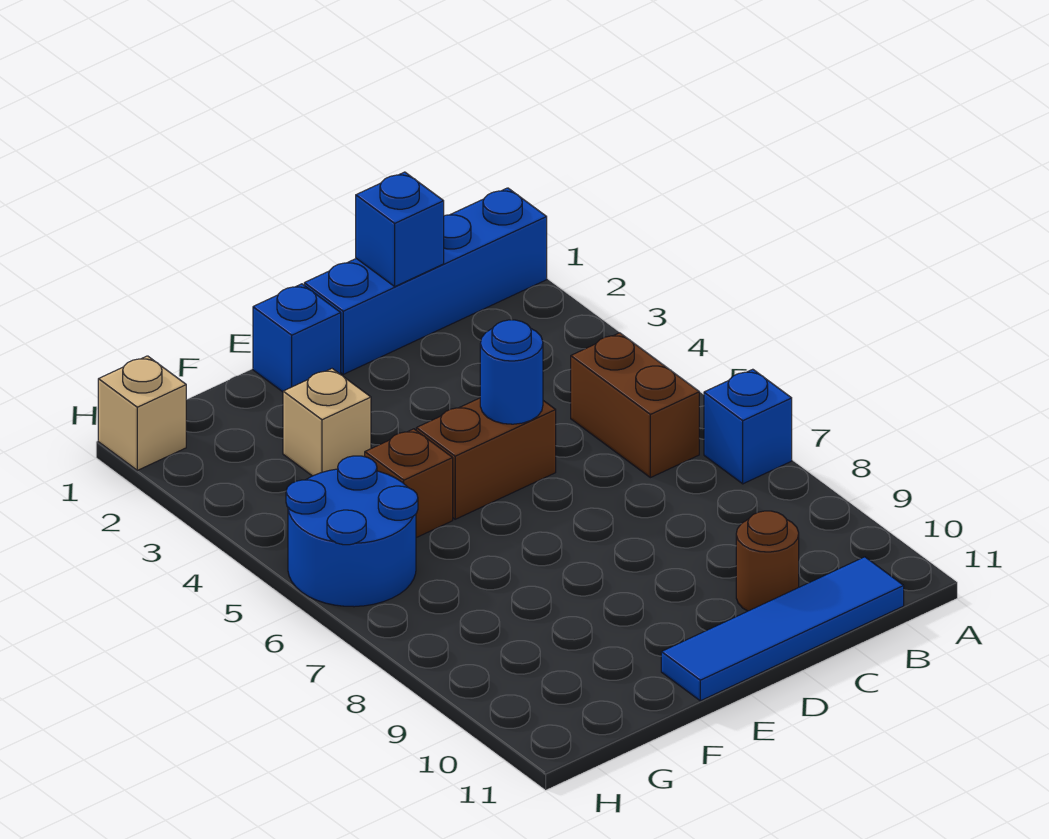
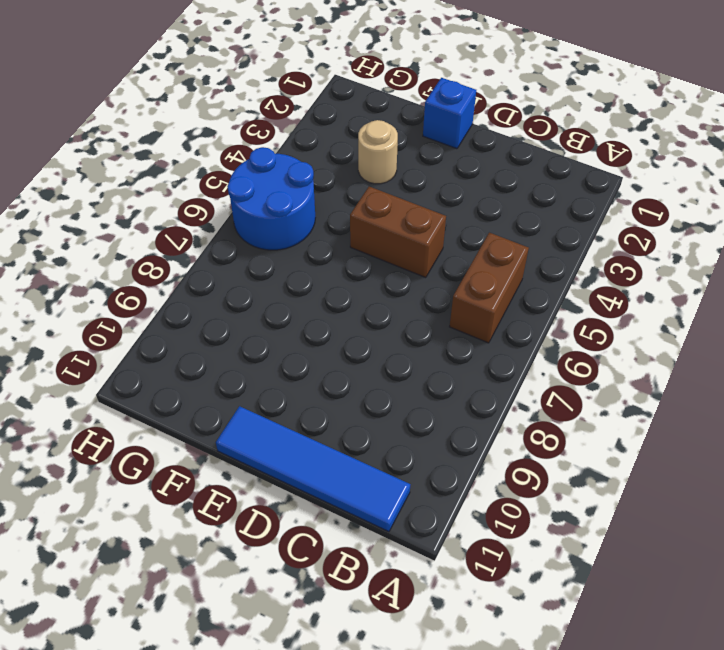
tan round brick F3 level 1 -> tan brick F3 level 1
none -> blue brick A1:D1 level 1
none -> blue brick A7 level 1
none -> brown round brick C10 level 1

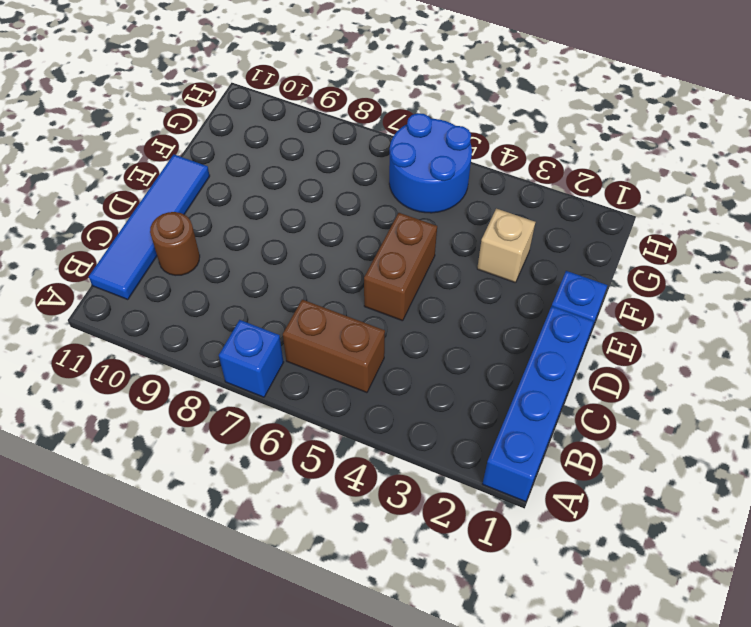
none -> brown brick F5 level 1
none -> tan brick H1 level 1
none -> blue brick C1 level 2

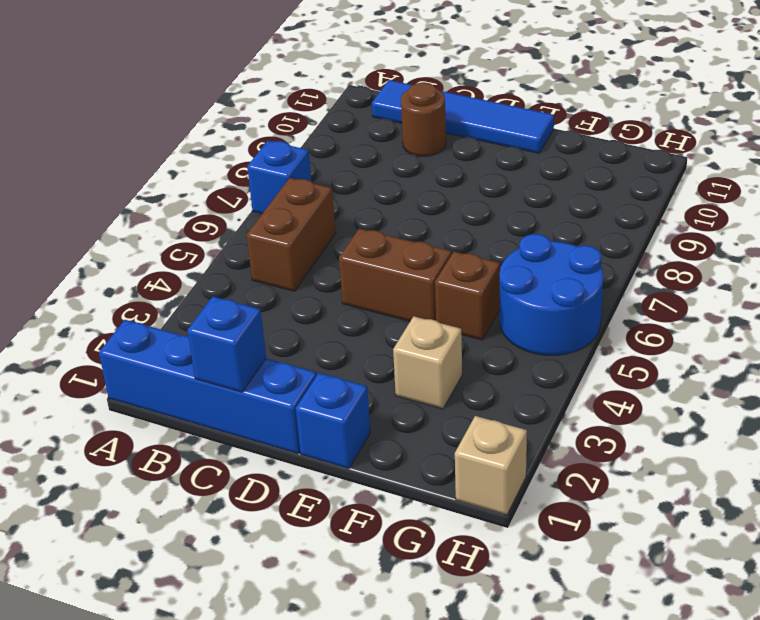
none -> blue round brick D5 level 2

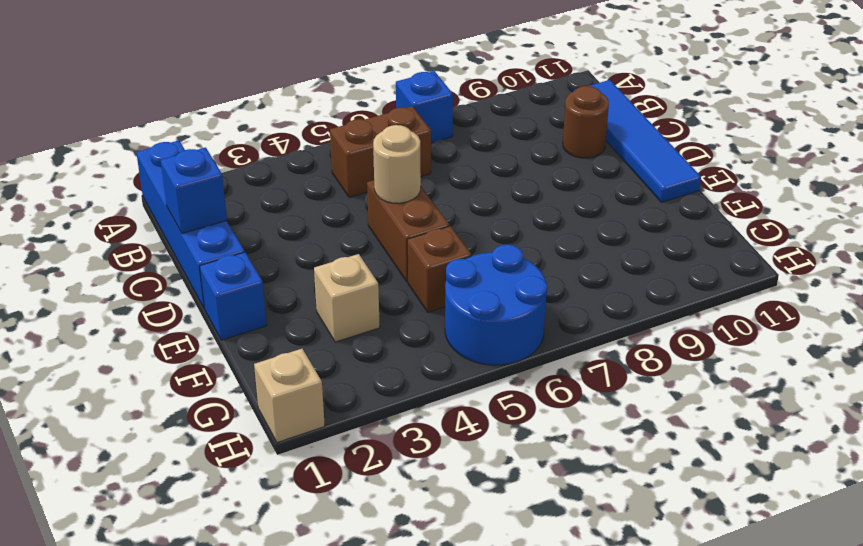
tan round brick D5 level 2 -> blue round brick D5 level 2

